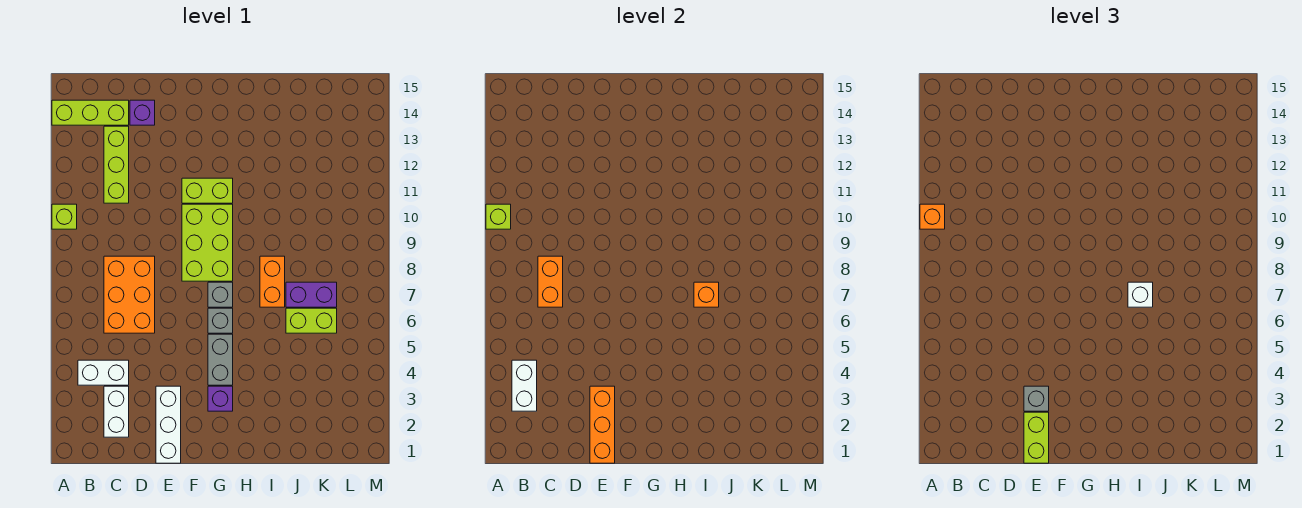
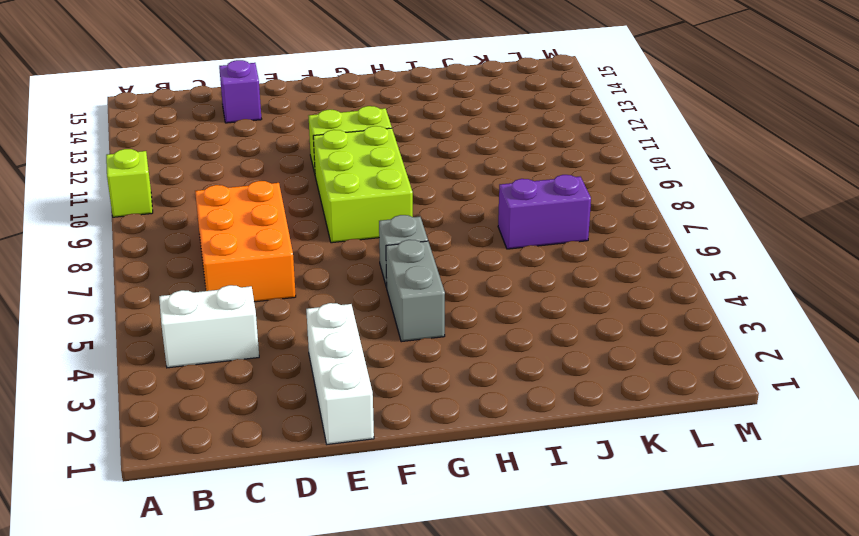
none -> lime brick A14:C14 level 1
none -> white brick C2:C3 level 1
none -> lime brick C11:C13 level 1

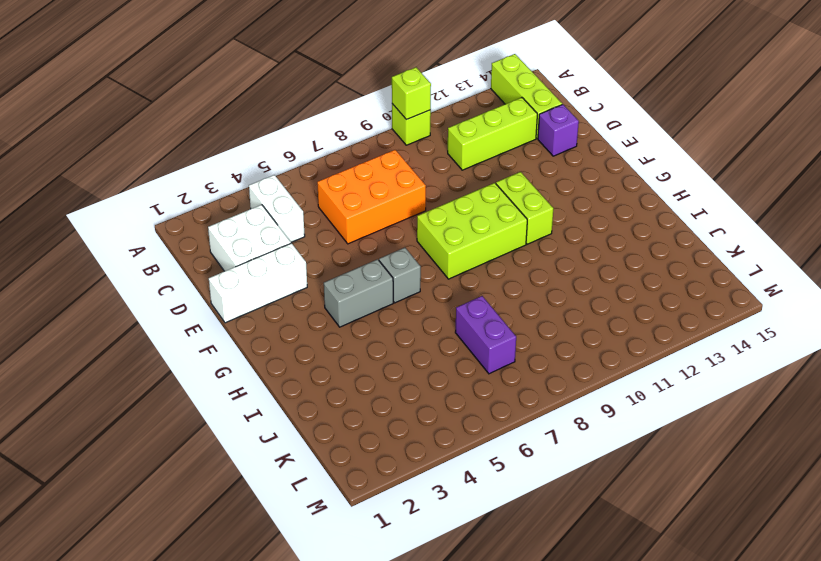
white brick C2:D3 level 1 -> white brick C2:C3 level 1
none -> purple brick G3 level 1
none -> grey brick G7 level 1
none -> orange brick I7:I8 level 1

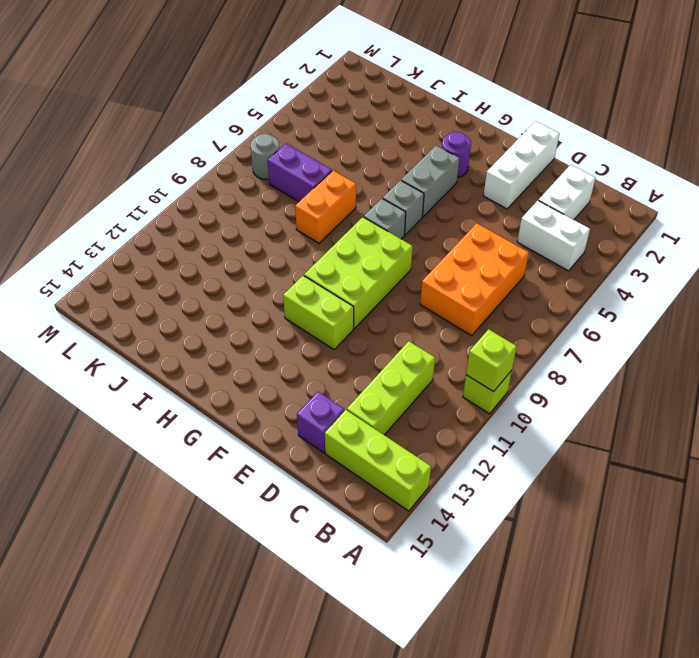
purple round brick G3 level 1 -> purple brick G3 level 1
grey round brick L7 level 1 -> none
none -> lime brick J6:K6 level 1
none -> white brick B3:B4 level 2
none -> orange brick C7:C8 level 2

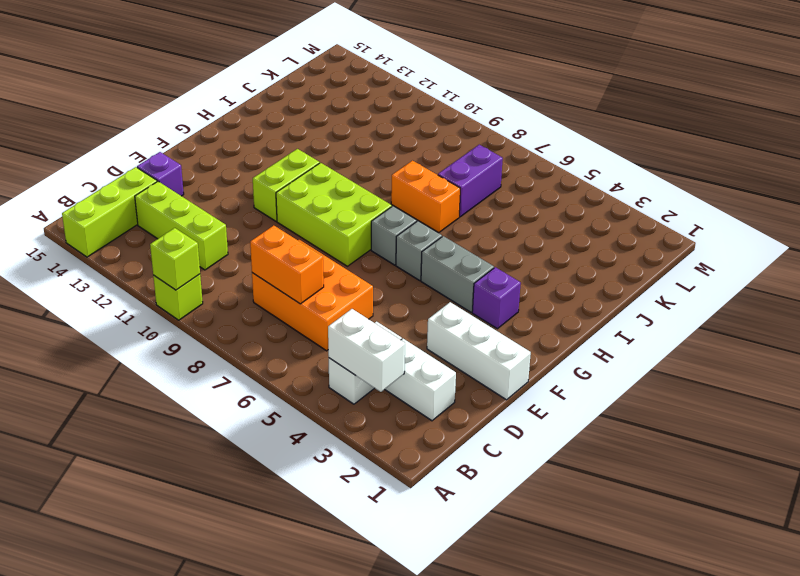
none -> lime brick J6:K6 level 1
none -> orange brick E1:E3 level 2
none -> orange brick I7 level 2

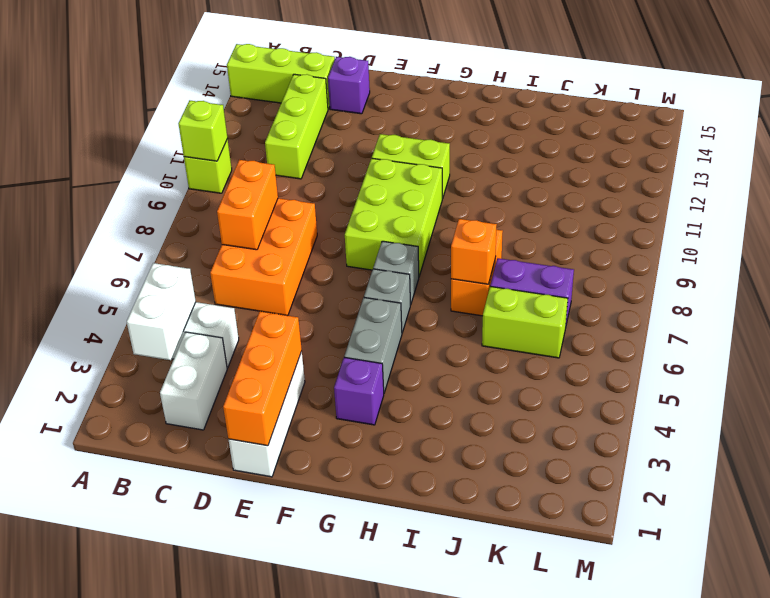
none -> orange brick A10 level 3
none -> lime brick E1:E2 level 3
none -> grey brick E3 level 3

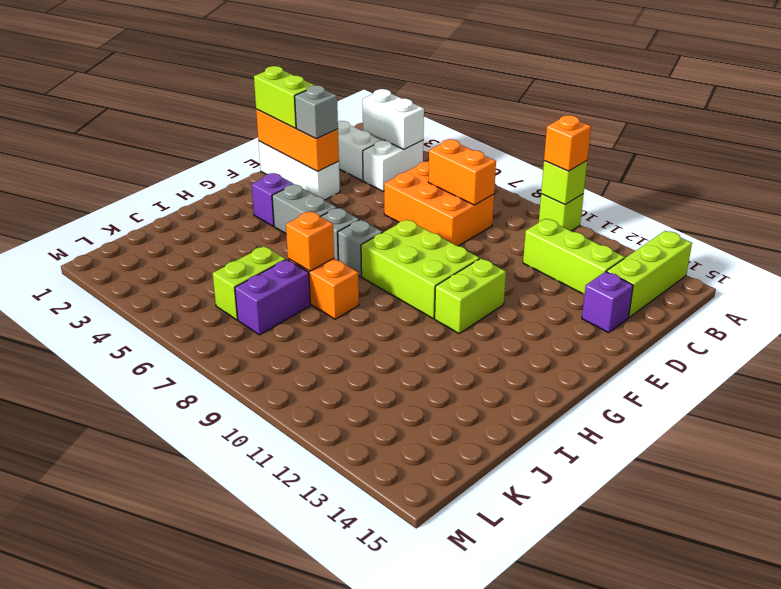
none -> white brick I7 level 3

